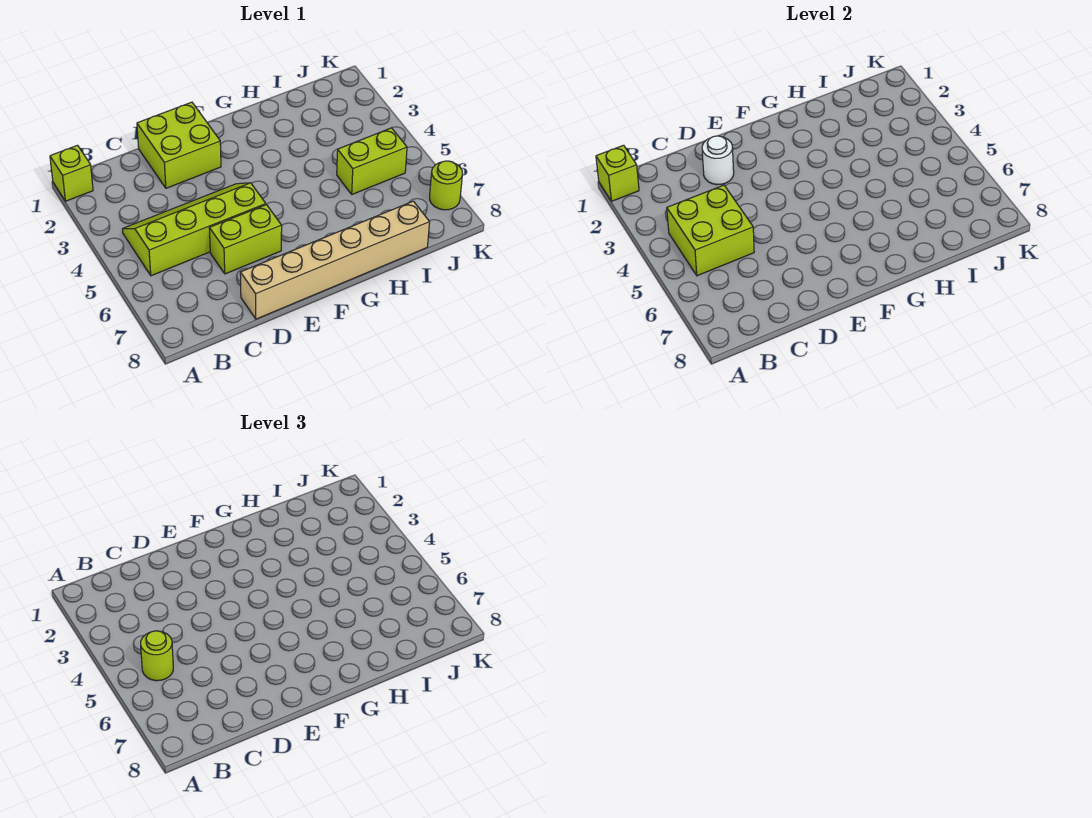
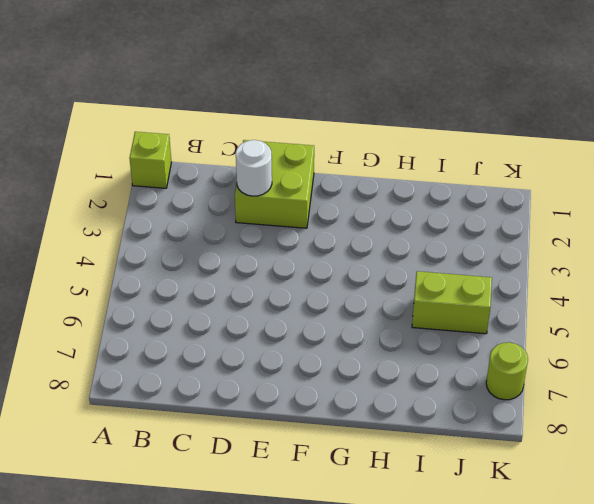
none -> lime slope B4:E5 level 1 top 5
none -> lime brick D6:E6 level 1

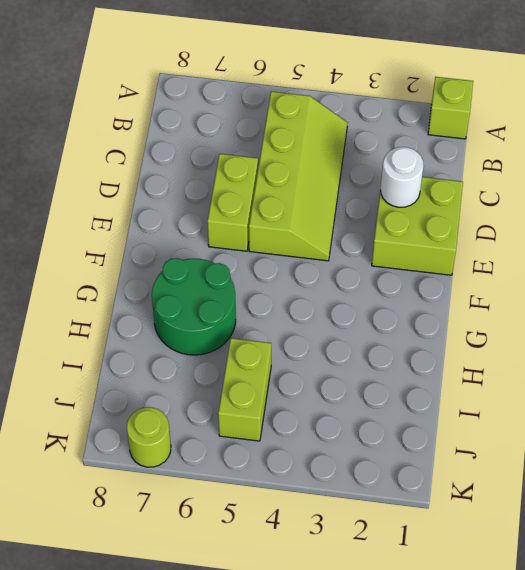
green round brick G6:H7 level 1 -> none
none -> tan brick D8:I8 level 1
none -> lime brick A1 level 2

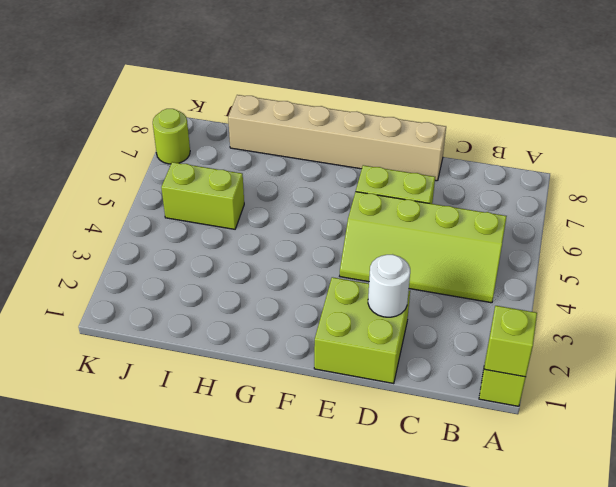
none -> lime brick B4:C5 level 2
none -> lime round brick B5 level 3

